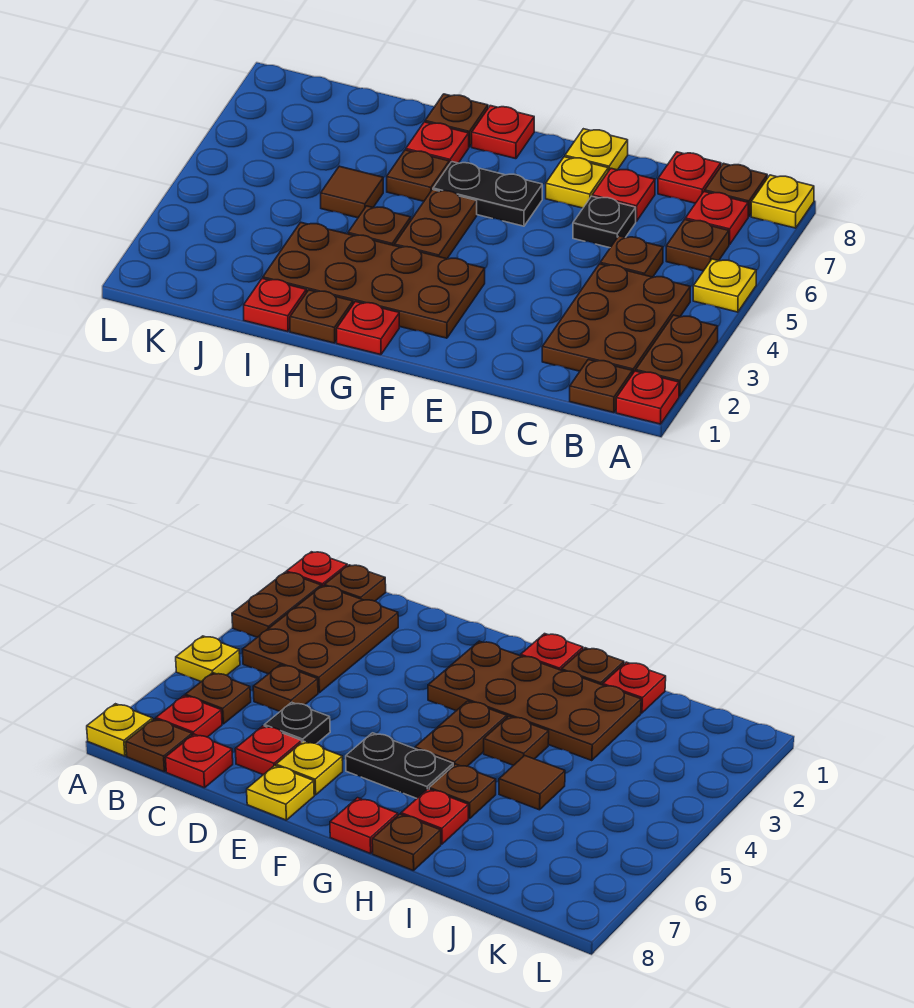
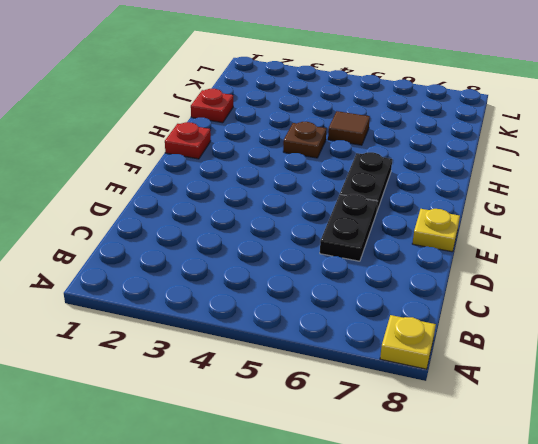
black plate D6:E6 level 1 -> black plate D6 level 1
none -> red plate A1 level 1
none -> brown plate A2:A3 level 1
none -> yellow plate A5 level 1

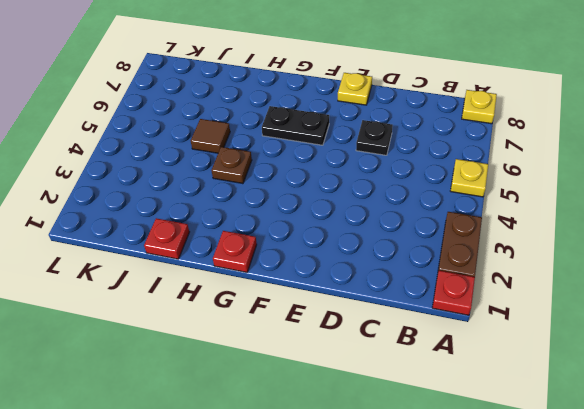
none -> brown plate B1 level 1
none -> brown plate B2:C4 level 1
none -> brown plate B6 level 1

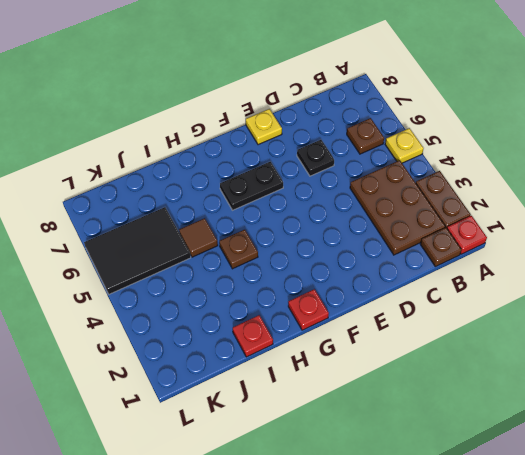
black tile J5:L6 level 1 -> none
none -> yellow plate A8 level 1
none -> red plate B7 level 1
none -> brown plate B8 level 1

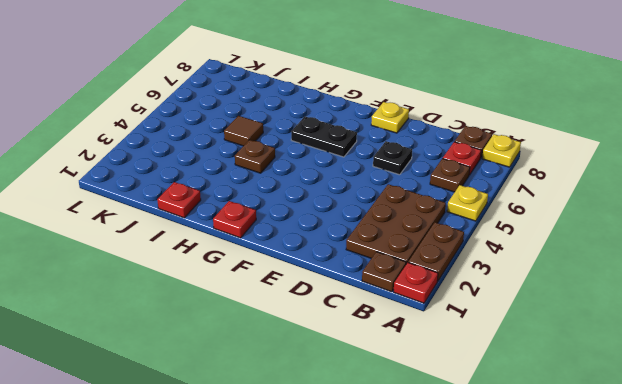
none -> brown plate C5 level 1
none -> red plate C8 level 1
none -> red plate D7 level 1

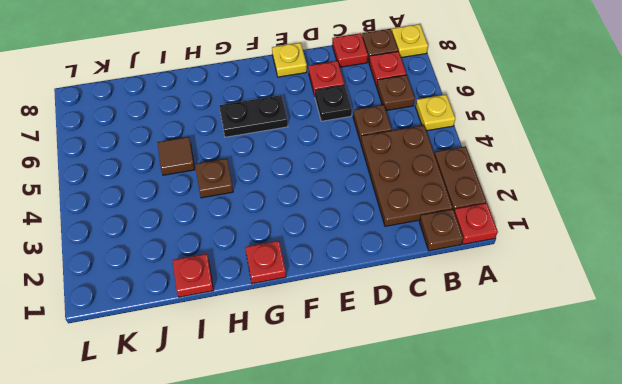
none -> yellow plate E7 level 1
none -> brown plate F2:I3 level 1
none -> brown plate G4:G5 level 1

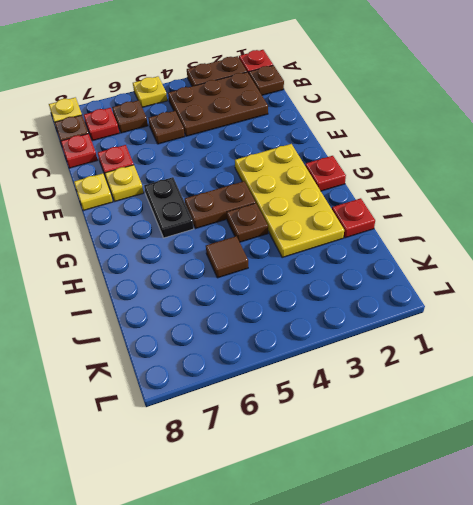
yellow plate F2:I3 level 1 -> brown plate F2:I3 level 1
none -> black plate D6 level 1
none -> red plate G8 level 1
none -> brown plate H1 level 1

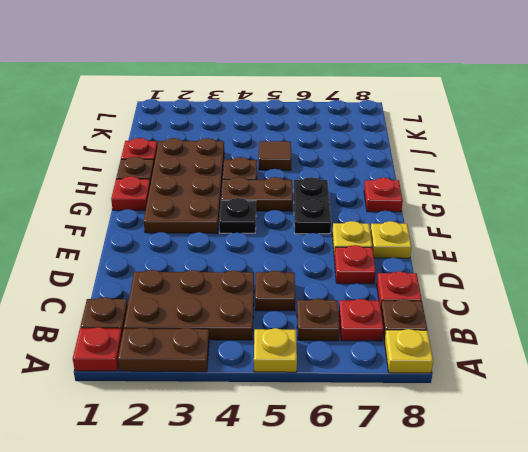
black plate F4 level 1 -> black plate D6 level 1
none -> brown plate H6 level 1
none -> red plate H7 level 1
none -> brown plate H8 level 1

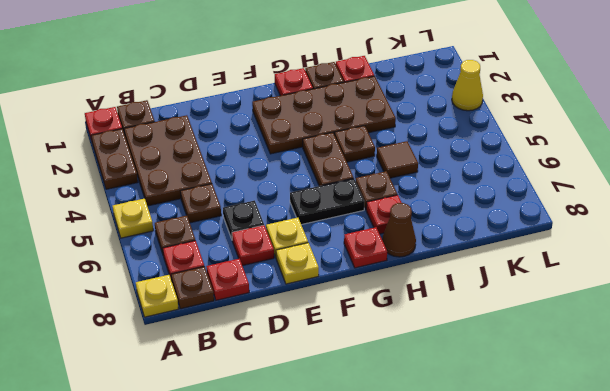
brown cone H8 level 1 -> brown plate H8 level 1
yellow cone L3 level 1 -> none

